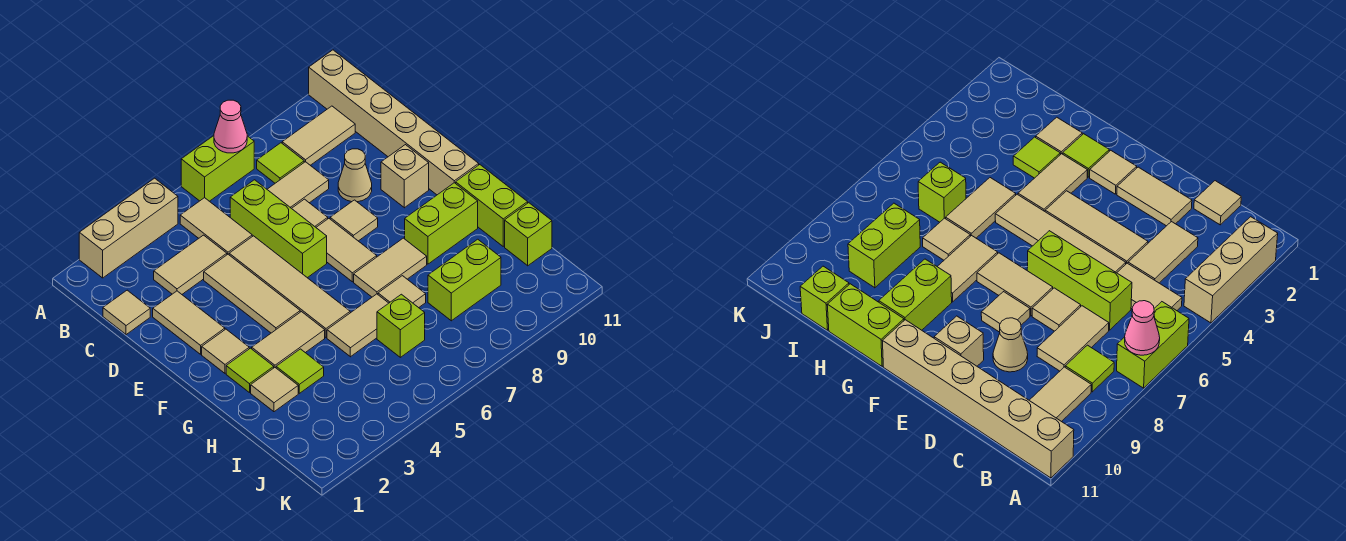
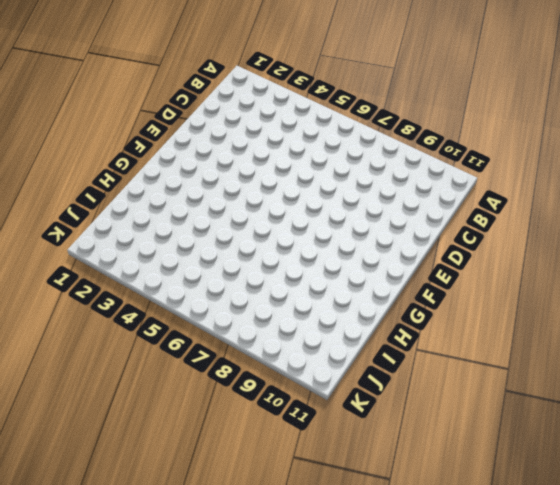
none -> tan brick A2:A4 level 1
none -> lime brick A6:A7 level 1
none -> tan brick A11:F11 level 1
none -> tan tile B5:C5 level 1

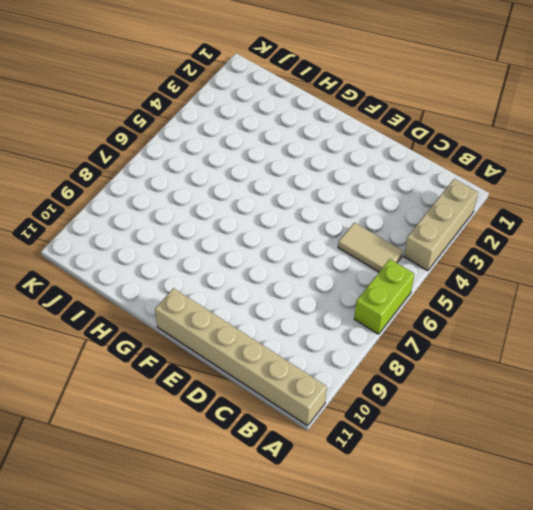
none -> lime tile B8 level 1
none -> tan tile B9:B10 level 1
none -> tan tile C1 level 1
none -> tan tile C3:C4 level 1

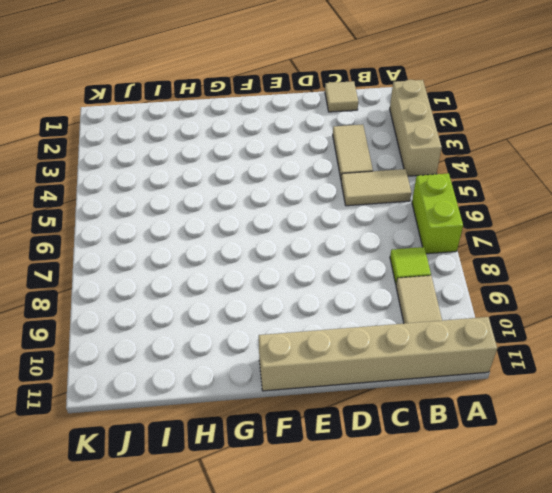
none -> lime brick C6:E6 level 1
none -> tan tile C7:C8 level 1
none -> tan tile D2:E2 level 1
none -> tan tile D4:F4 level 1

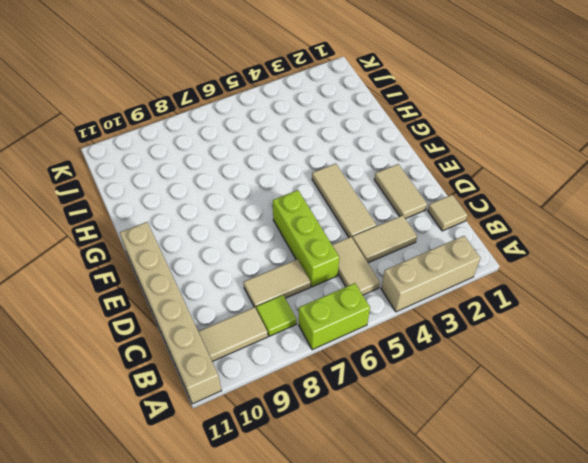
none -> tan tile D5:G5 level 1
none -> tan tile D7 level 1
none -> tan cone D9 level 1
none -> tan tile E7:F7 level 1

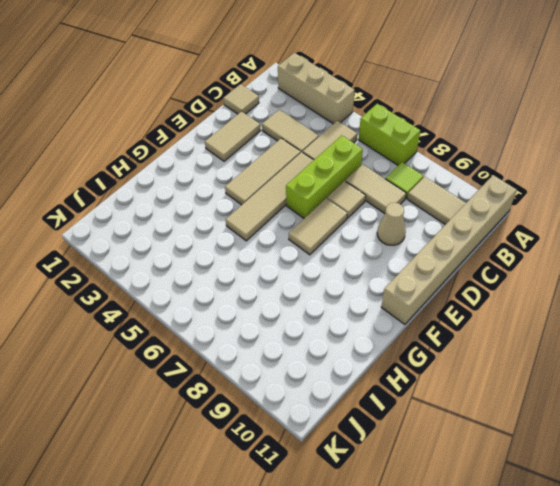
none -> tan tile E8 level 1
none -> tan brick E10 level 1
none -> tan tile F2 level 1
none -> lime tile G2 level 1

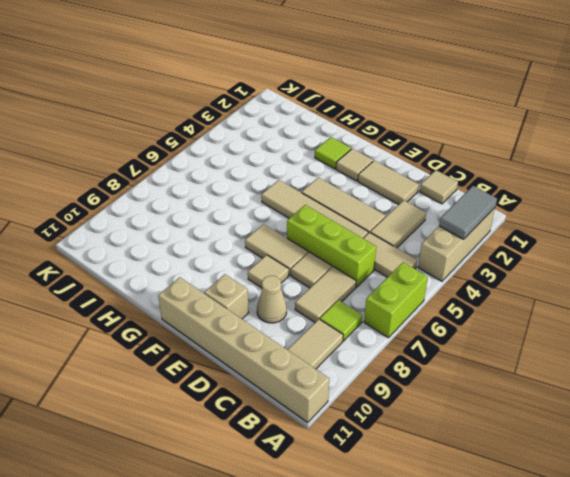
grey tile A2:A3 level 2 -> none
none -> tan tile G3:G4 level 1
none -> tan tile G7:G8 level 1
none -> lime brick G9:G10 level 1
none -> lime brick G11:H11 level 1

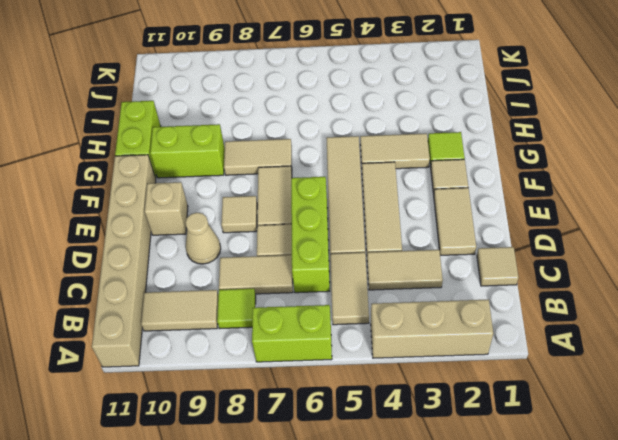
none -> tan tile H2 level 1
none -> lime tile H3 level 1
none -> tan tile H5:H6 level 1
none -> tan tile H7 level 1

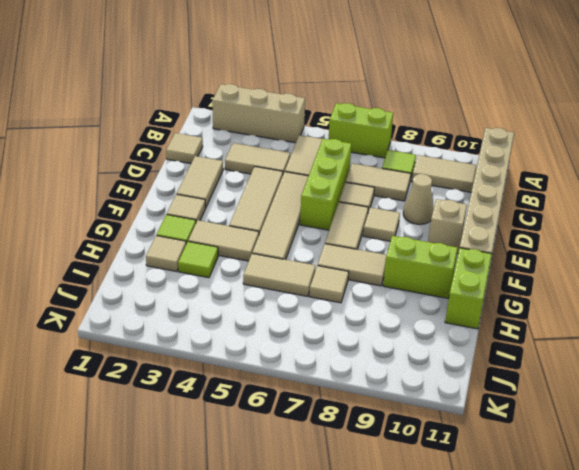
none -> lime brick I6 level 1
none -> lime brick I8:I9 level 1
none -> lime brick I11 level 1
none -> pink cone A7 level 2

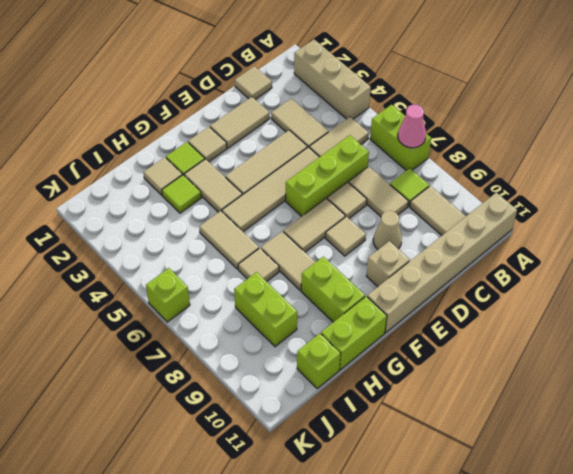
lime brick K6 level 1 -> lime brick I6 level 1

